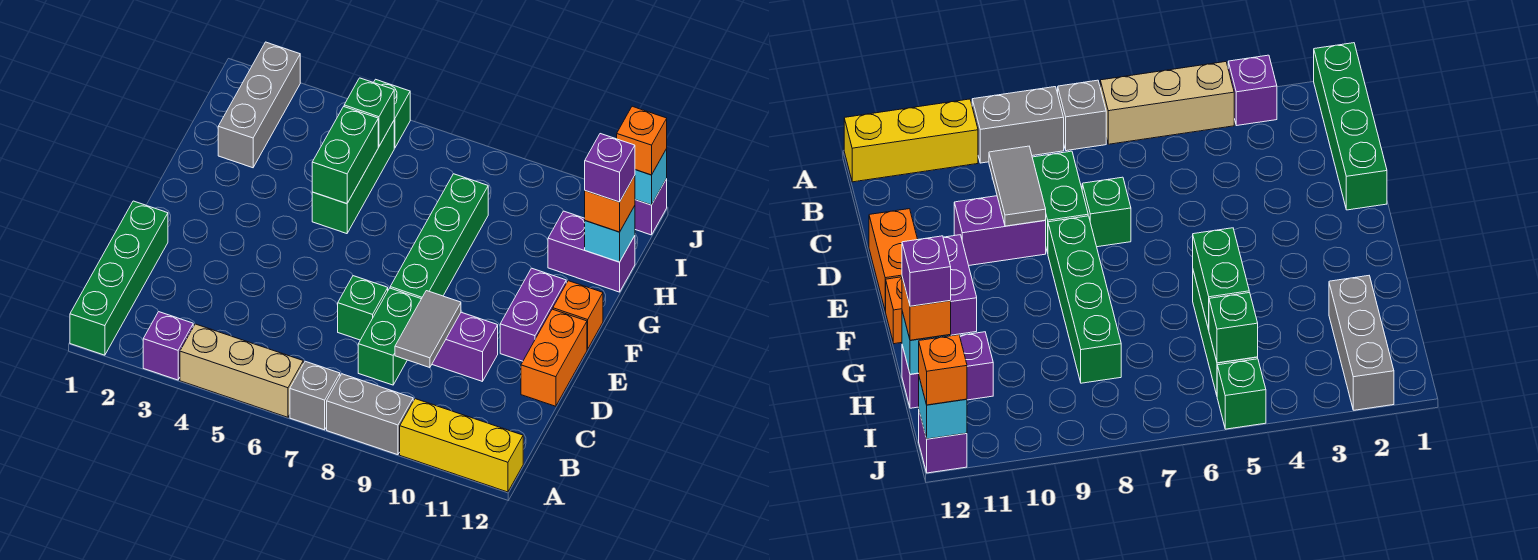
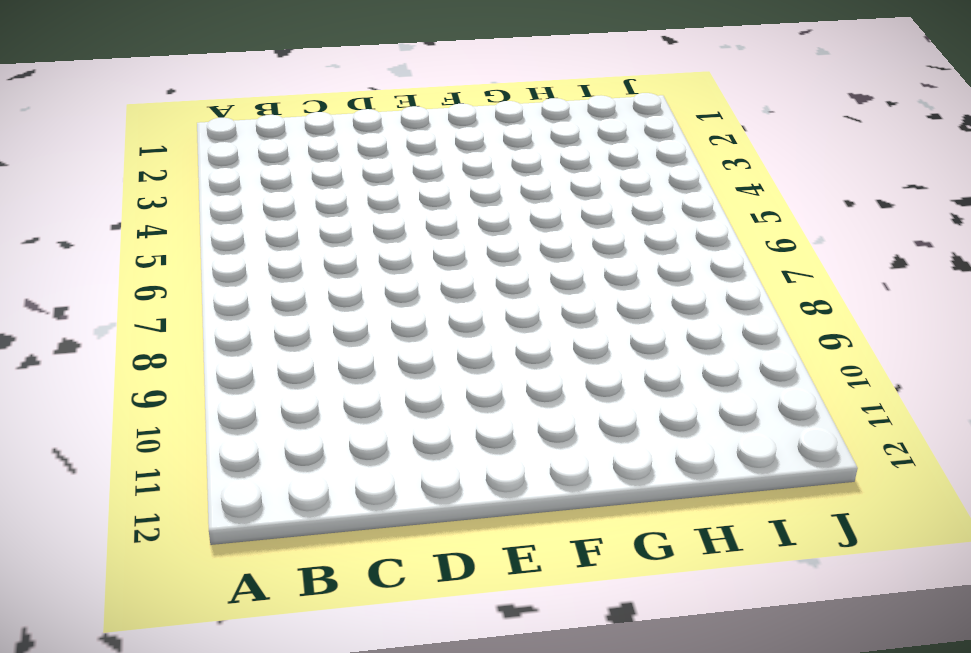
none -> green brick A1:D1 level 1
none -> purple brick A3 level 1
none -> tan brick A4:A6 level 1

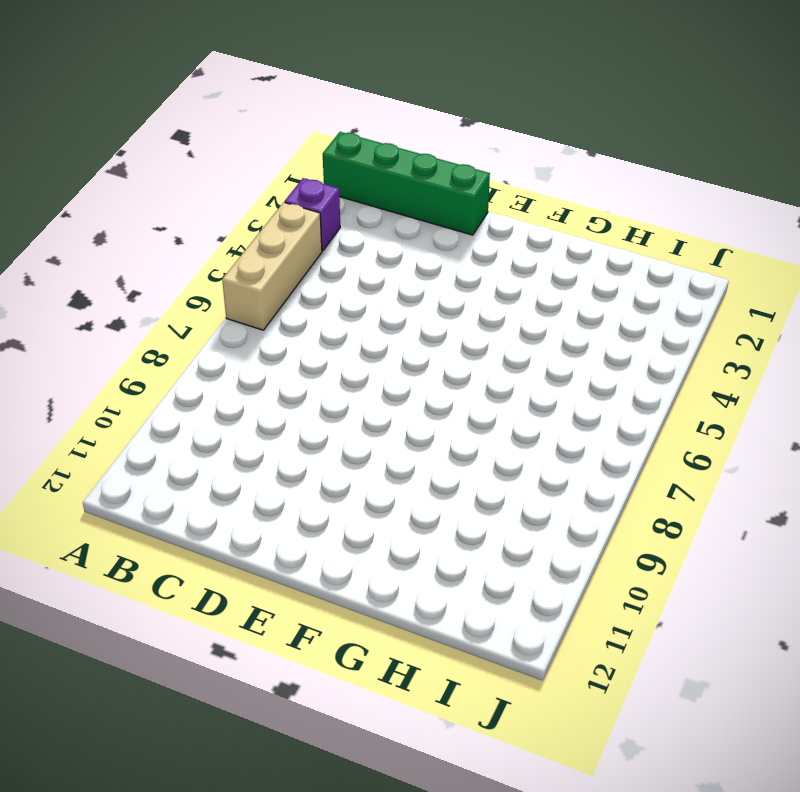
none -> grey brick A7 level 1
none -> grey brick A8:A9 level 1
none -> yellow brick A10:A12 level 1

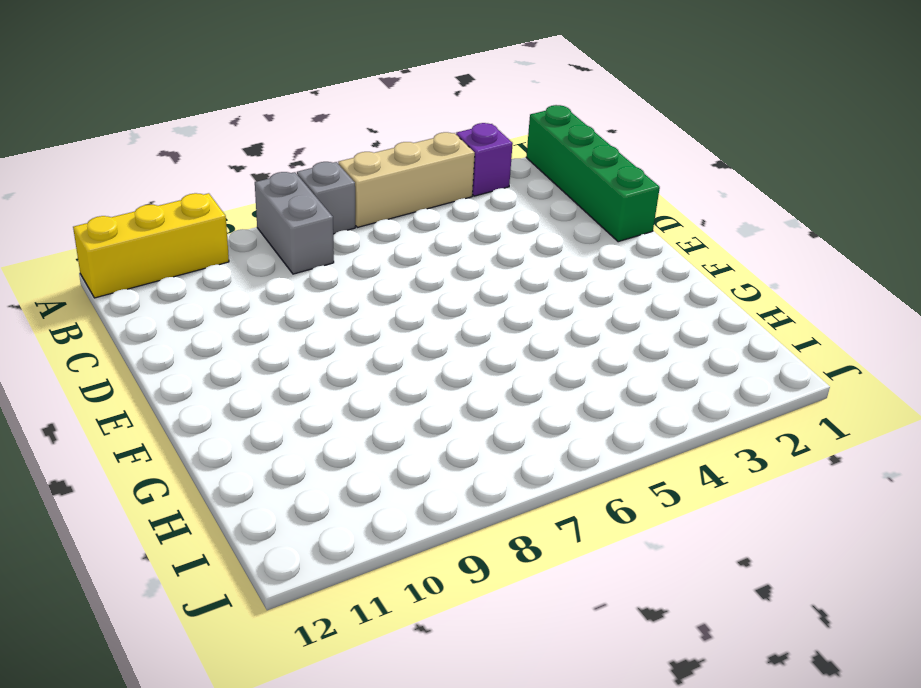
grey brick A8:B8 level 1 -> grey brick A8:A9 level 1
none -> green brick C8:D8 level 1
none -> green brick D7 level 1
none -> purple brick D9:D10 level 1

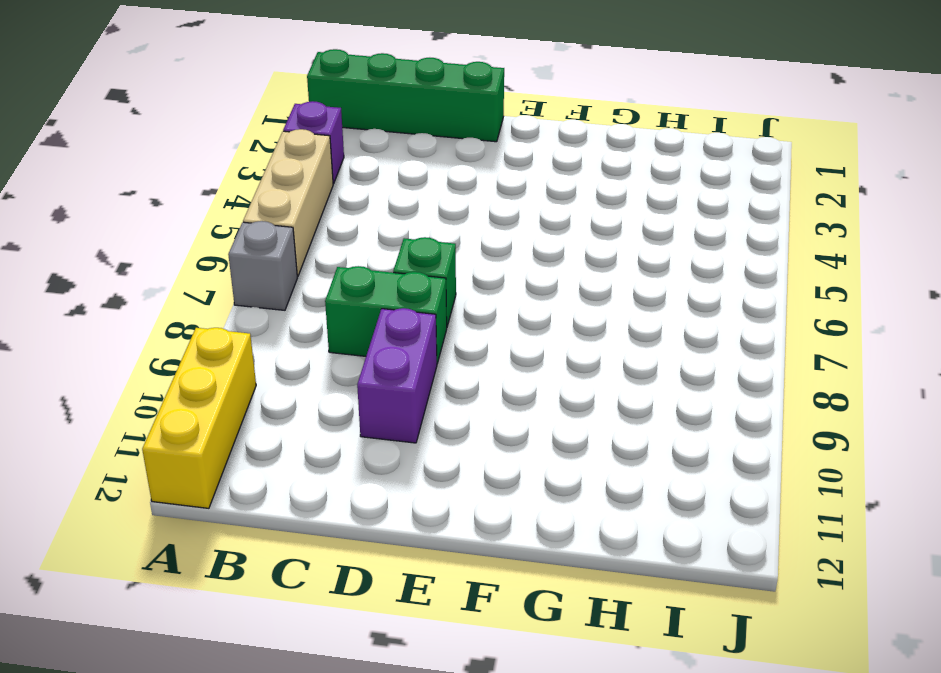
none -> grey brick A8:A9 level 1
none -> orange brick D12:E12 level 1
none -> green brick E8:H8 level 1

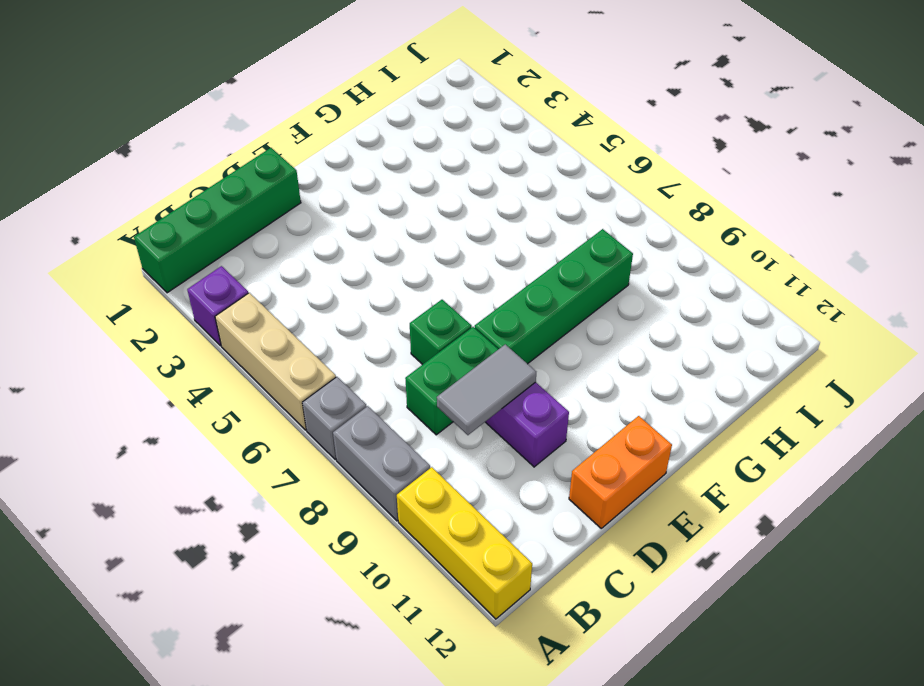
none -> purple brick E11:F11 level 1
none -> orange brick F12 level 1
none -> green brick G5:I5 level 1

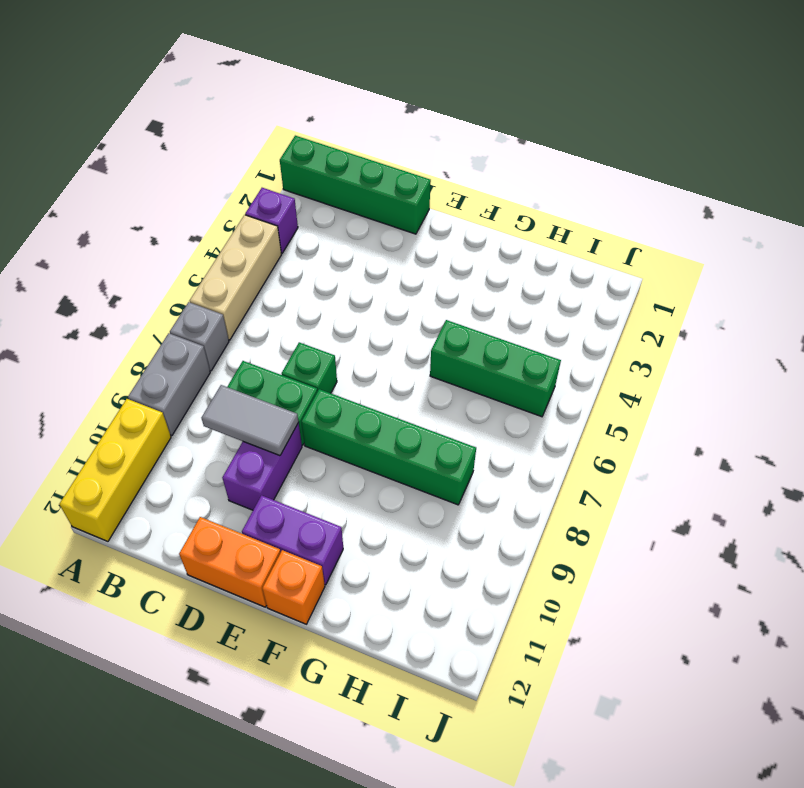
none -> grey brick H2:J2 level 1
none -> purple brick H11:H12 level 1
none -> green brick J5 level 1

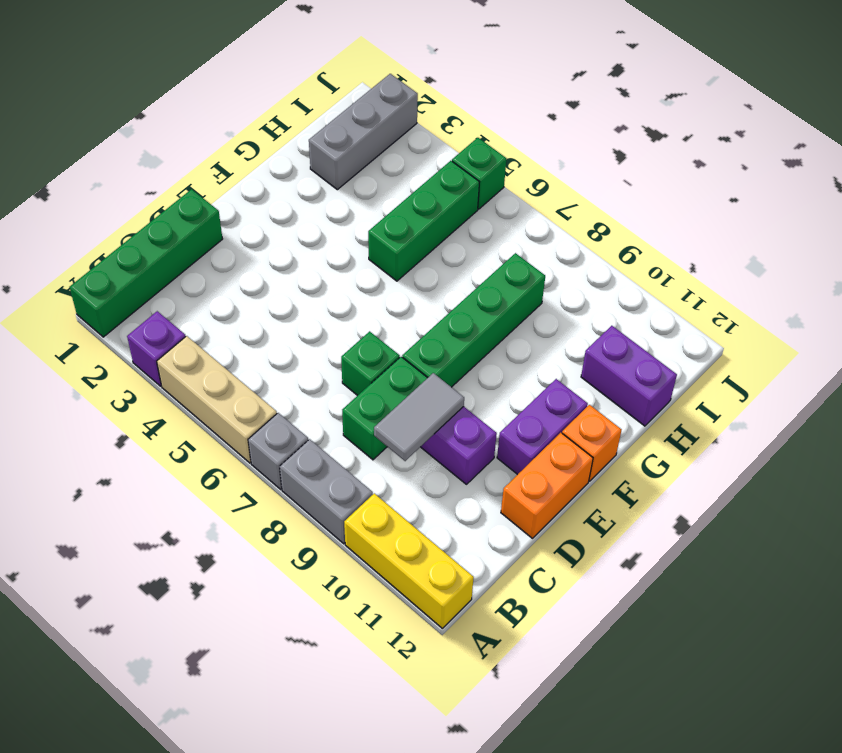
none -> purple brick J12 level 1
none -> green brick G5:H5 level 2
none -> cyan brick H12 level 2

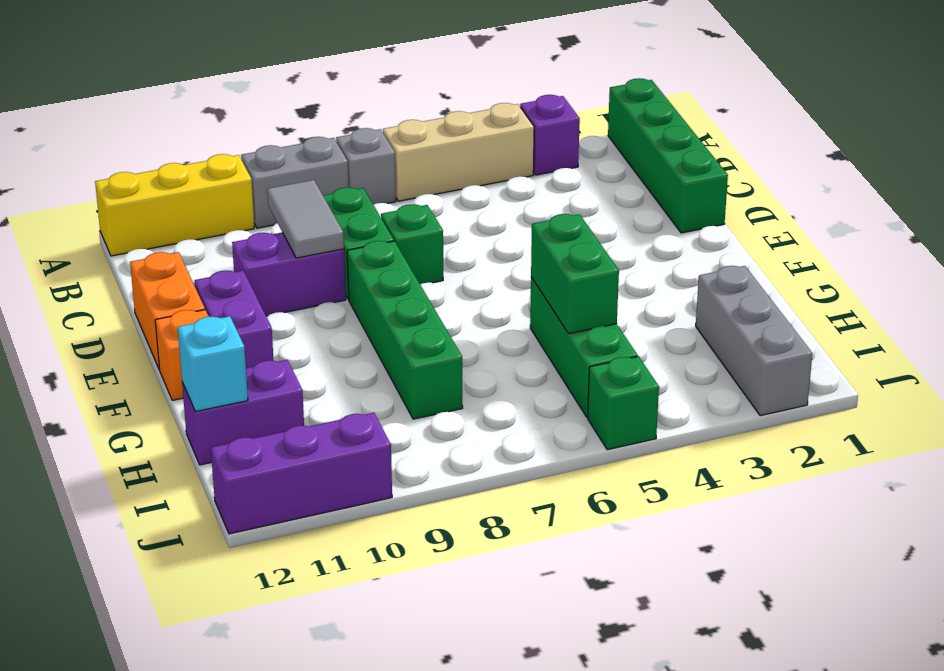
purple brick J10:J12 level 1 -> purple brick J12 level 1
none -> green brick I5 level 2
none -> cyan brick J12 level 2
none -> orange brick H12 level 3

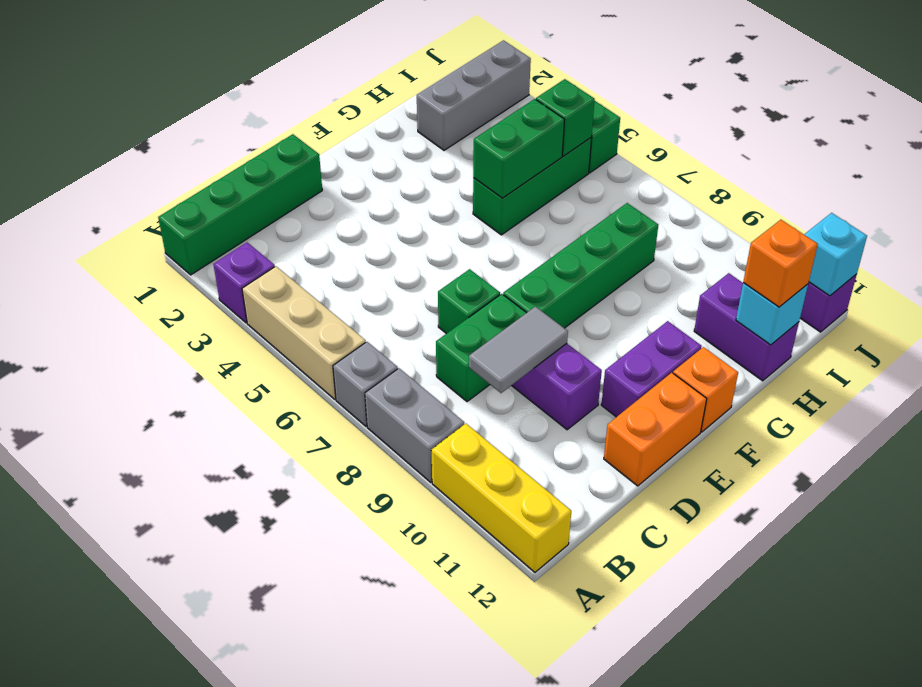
none -> orange brick J12 level 3
none -> purple brick H12 level 4

